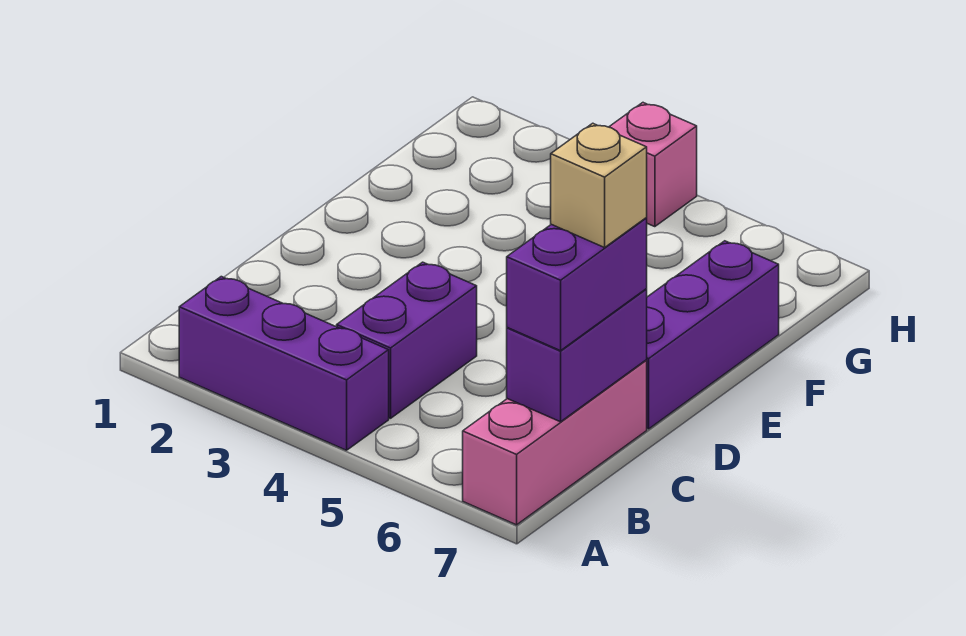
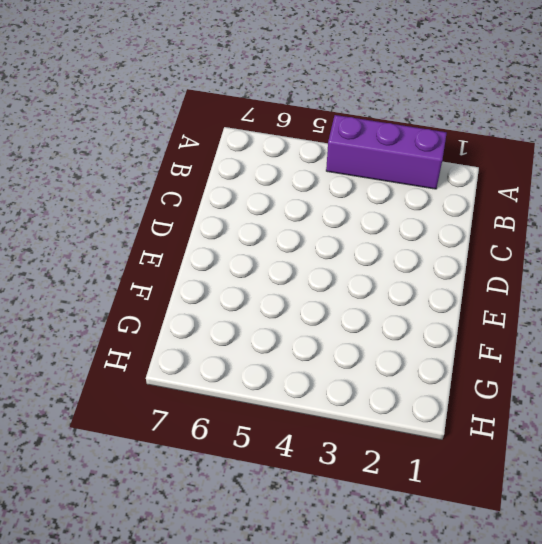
none -> pink brick A7:C7 level 1
none -> purple brick B4:C4 level 1

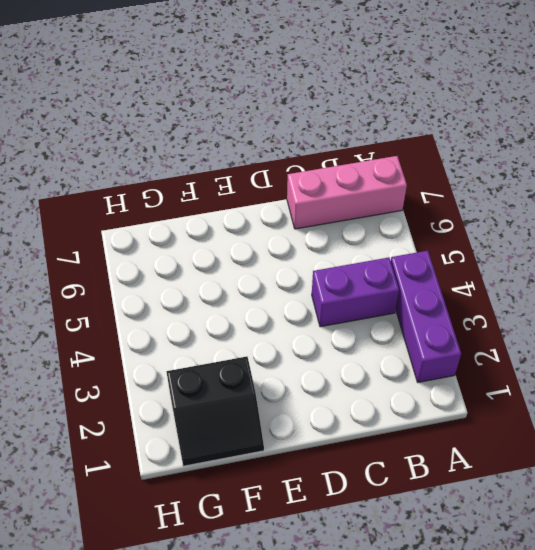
black slope F1:G2 level 1 top 2 -> none
none -> purple brick D7:F7 level 1
none -> pink brick H4 level 1

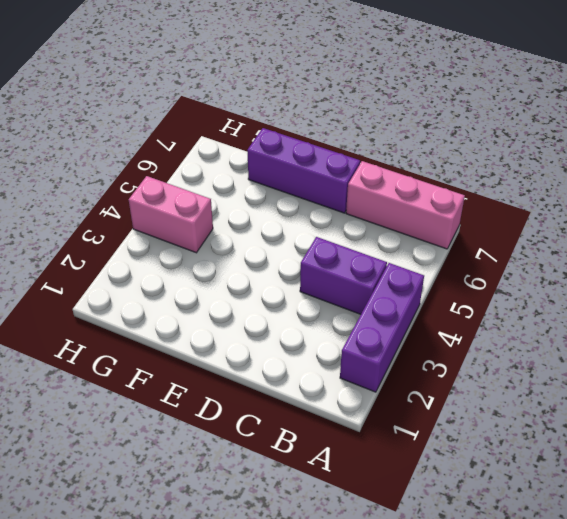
pink brick G4:H4 level 1 -> pink brick H4 level 1
none -> purple brick B7:C7 level 2
none -> purple brick B7:C7 level 3

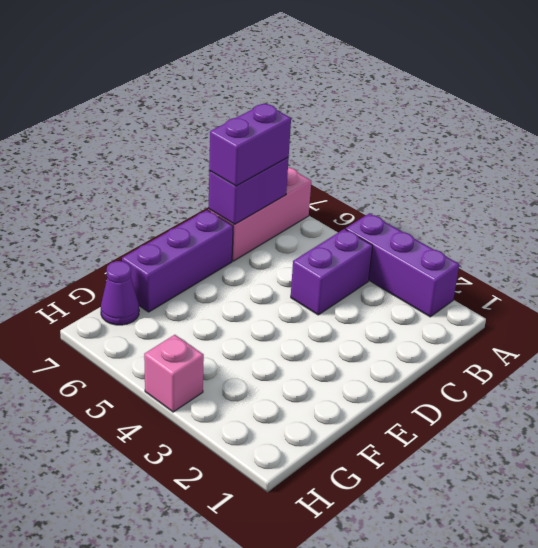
purple cone G7 level 1 -> none
none -> tan brick C7 level 4

